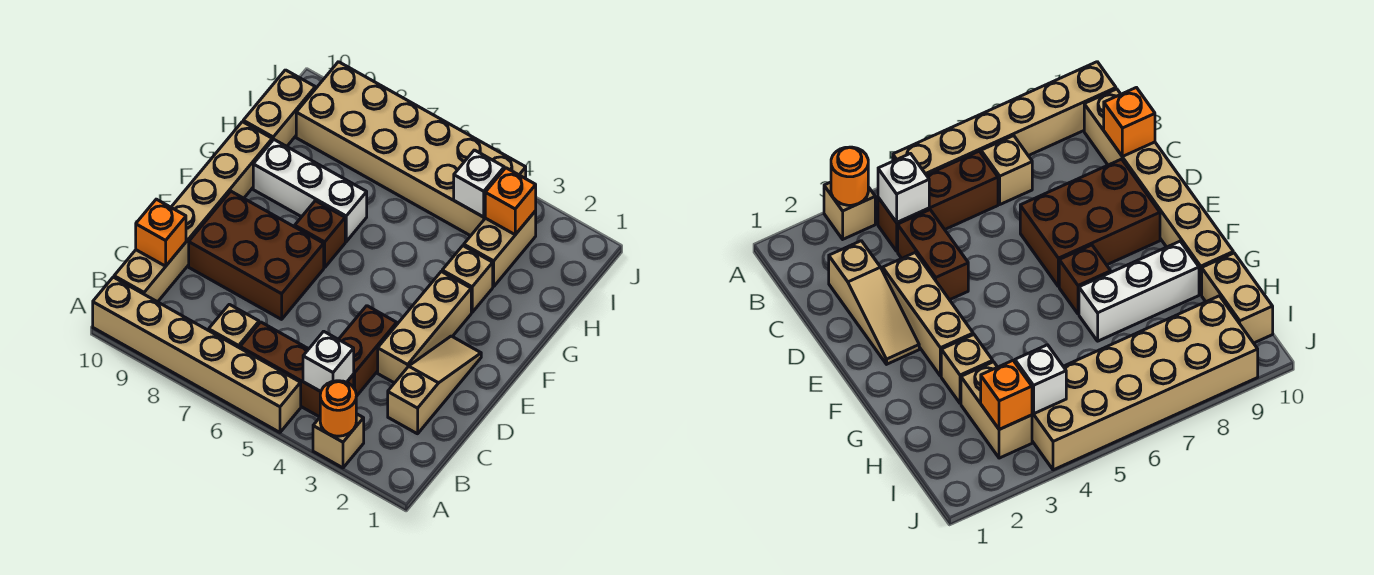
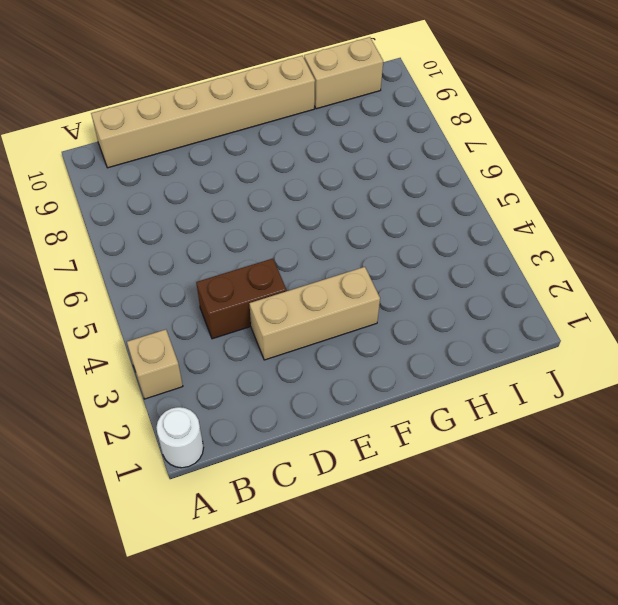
white round brick A1 level 1 -> none
none -> tan brick A5:A10 level 1
none -> brown brick B4:B6 level 1
none -> tan brick B7 level 1

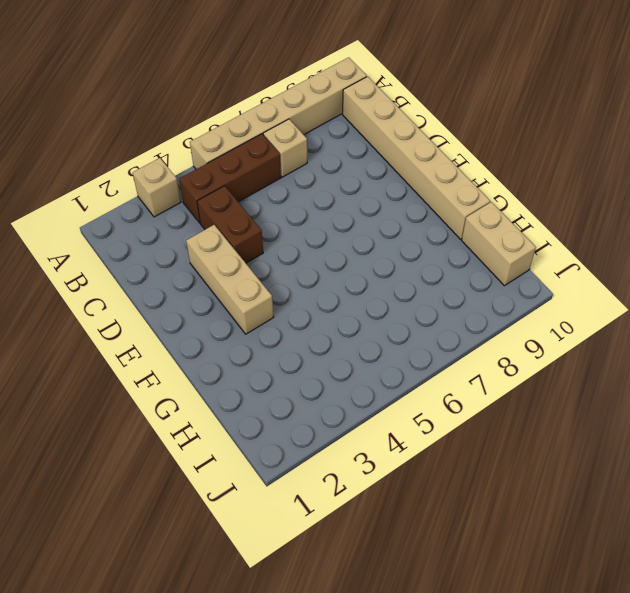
none -> tan slope C2:E2 level 1 top C
none -> brown brick D7:E9 level 1
none -> brown brick F7 level 1

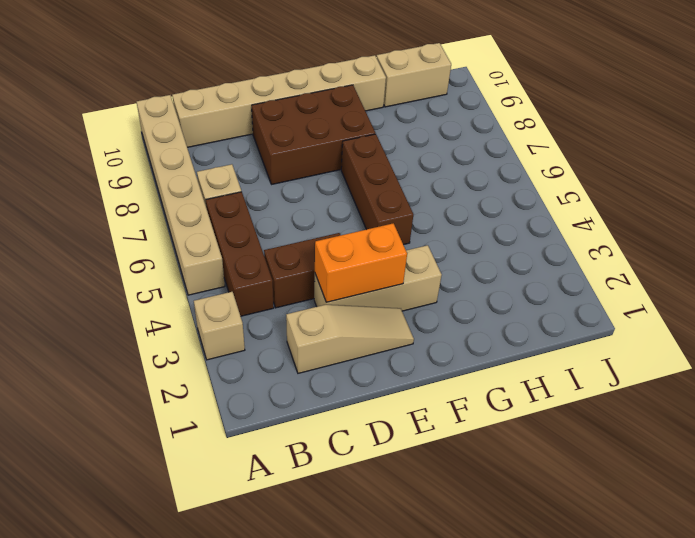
orange brick D3:E3 level 2 -> none
brown brick D8:F9 level 1 -> brown brick D7:E9 level 1
brown brick F5:F7 level 1 -> brown brick F7 level 1
none -> tan brick G3 level 1
none -> white brick G7:G9 level 1
none -> tan brick H3:I3 level 1

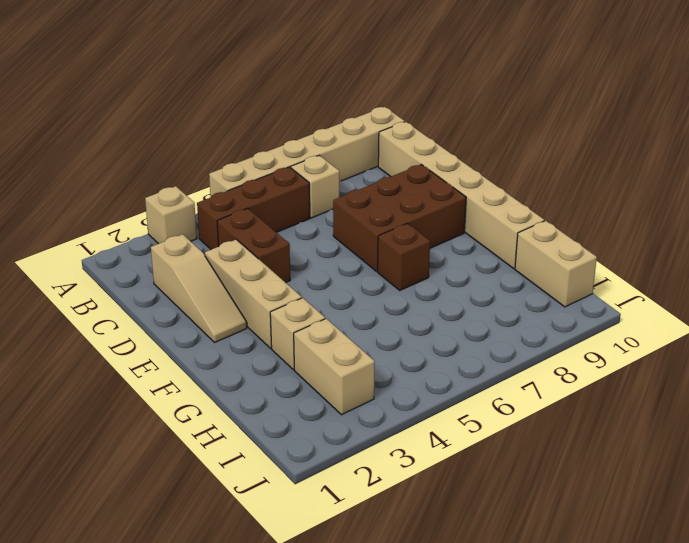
none -> white brick G7:G9 level 1
none -> tan brick I4:J9 level 1
none -> orange round brick A3 level 2

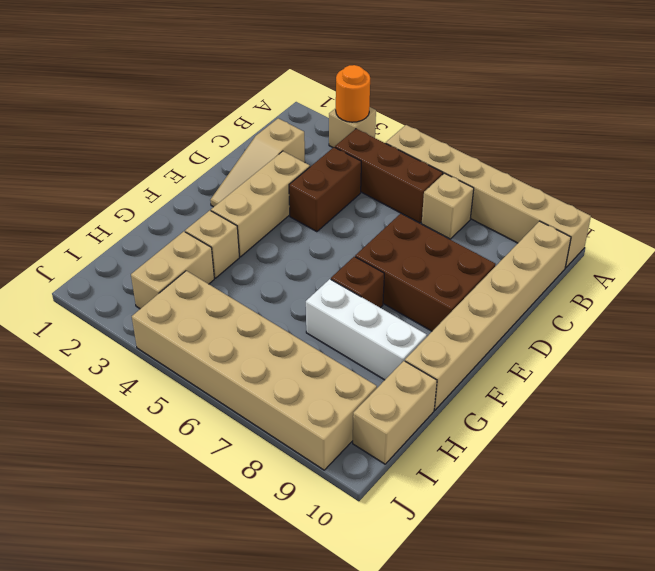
none -> white brick B4 level 2
none -> orange brick C10 level 2
none -> orange brick I3 level 2

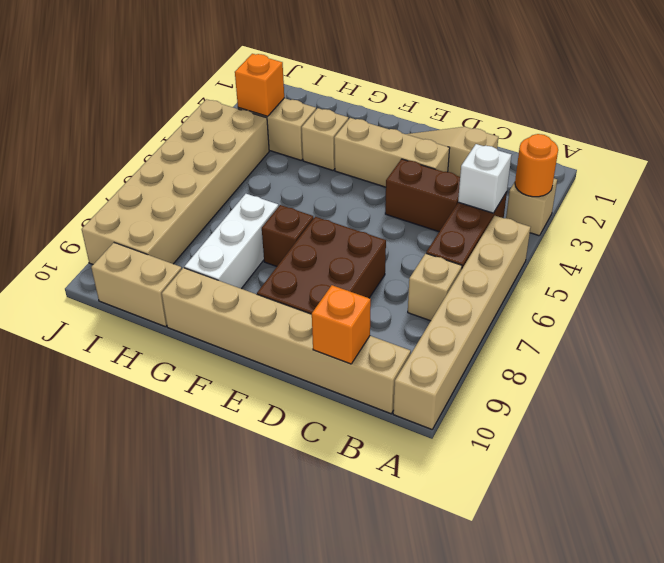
none -> white brick I4 level 2

